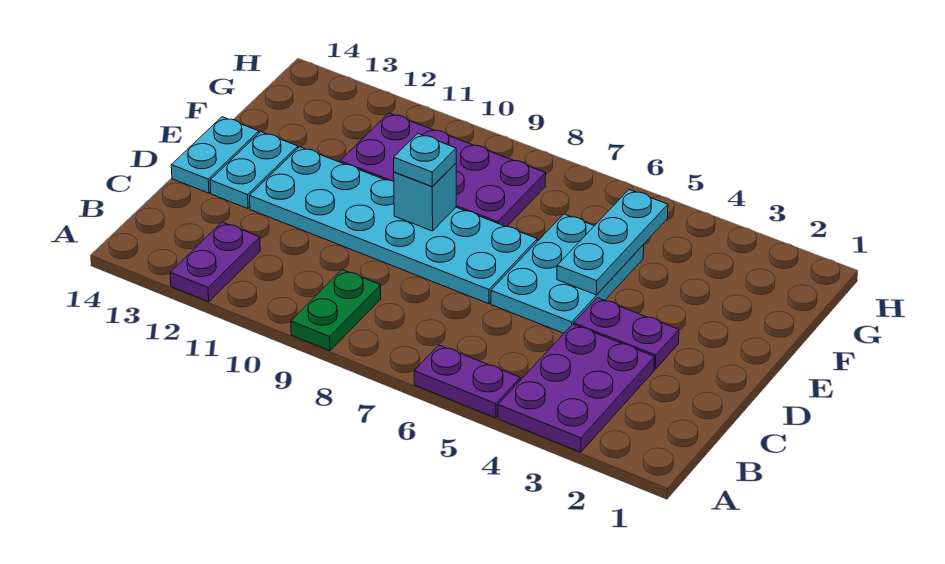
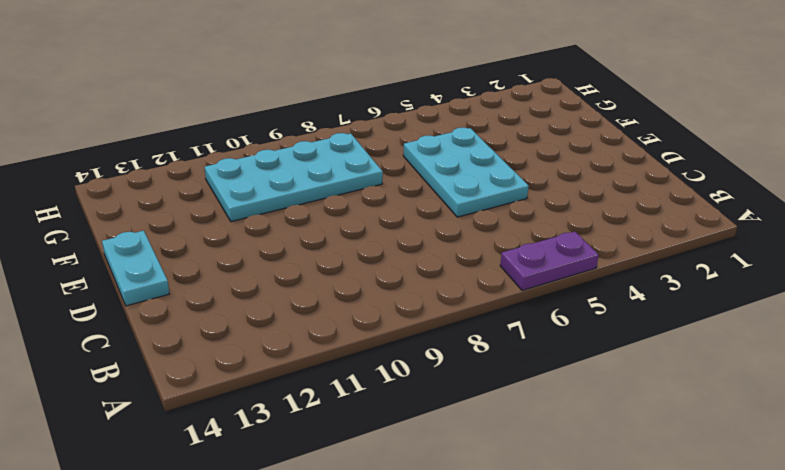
cyan plate F8:G11 level 1 -> purple plate F8:G11 level 1
none -> purple plate A3:C4 level 1
none -> green plate A9:B9 level 1
none -> purple plate A12:B12 level 1

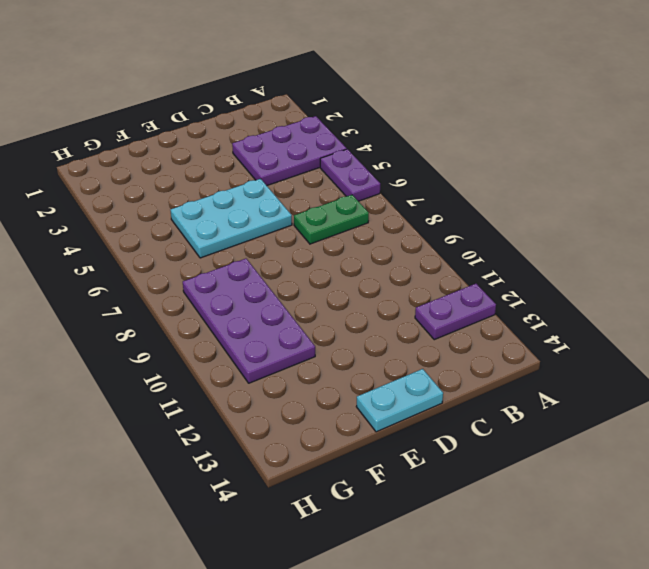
green plate B7:C7 level 1 -> green plate A9:B9 level 1
none -> purple plate D3:D4 level 1
none -> cyan plate D7:E12 level 1
none -> cyan plate D13:E13 level 1

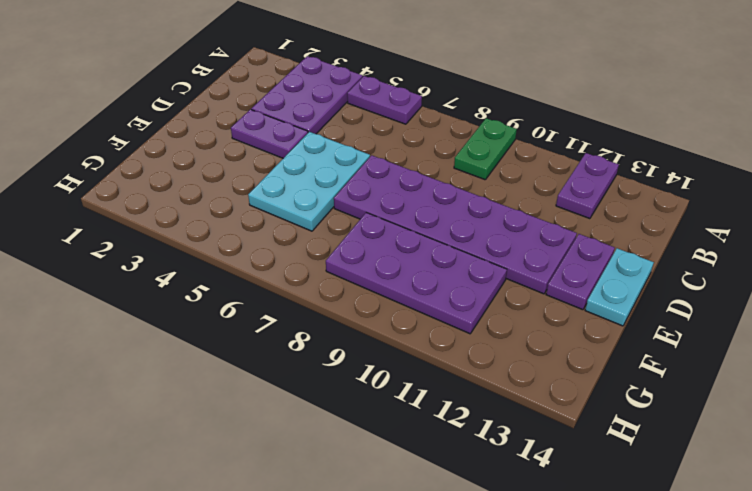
purple plate D7:E12 level 1 -> cyan plate D7:E12 level 1
purple plate D13:E13 level 1 -> cyan plate D13:E13 level 1
none -> cyan plate E5:G5 level 2
none -> cyan brick E9 level 2
none -> cyan plate E9 level 3

